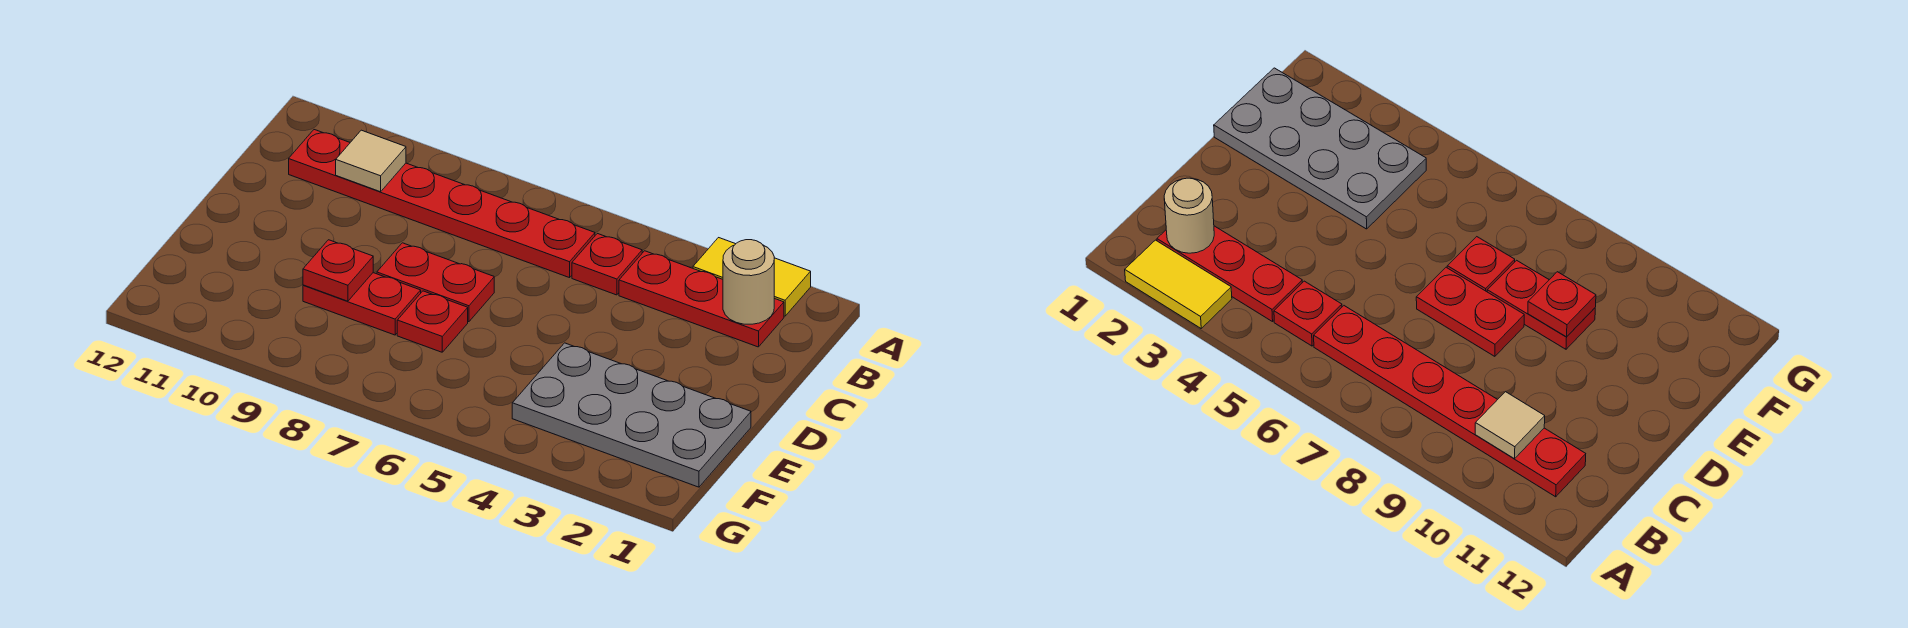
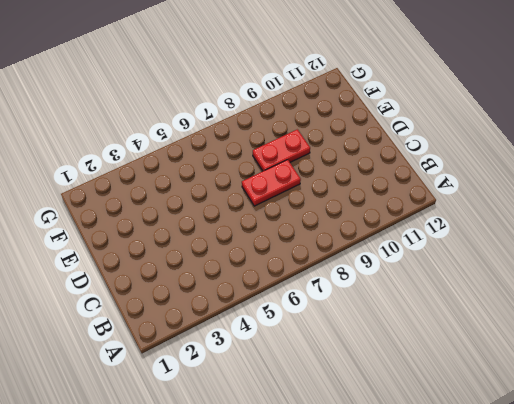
none -> yellow tile A2:A3 level 1
none -> red plate B2:B4 level 1

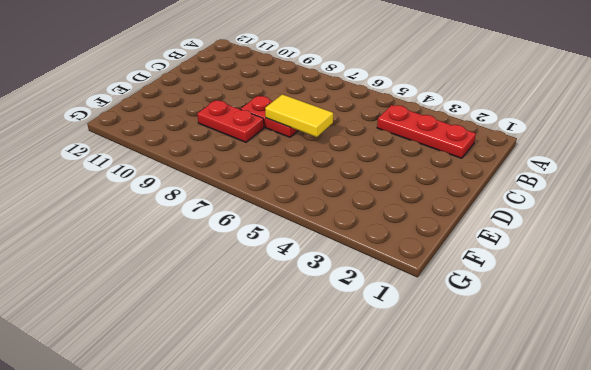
yellow tile D6:D7 level 2 -> yellow tile A2:A3 level 1
none -> red plate B5 level 1
none -> red plate B6:B11 level 1

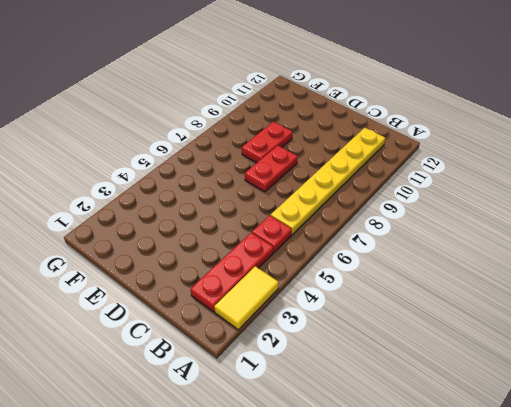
yellow plate B6:B11 level 1 -> red plate B6:B11 level 1
none -> grey plate E1:F4 level 1
none -> red plate E7 level 1

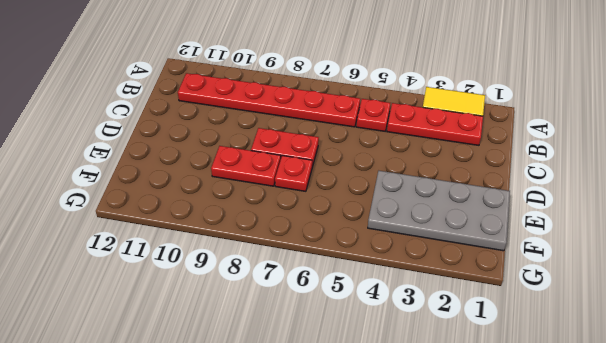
none -> tan round brick B2 level 2
none -> tan tile B10 level 2

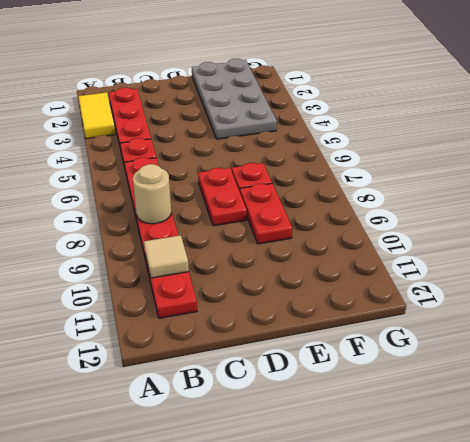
tan round brick B8 level 2 -> tan round brick B2 level 2
none -> red plate E9 level 2

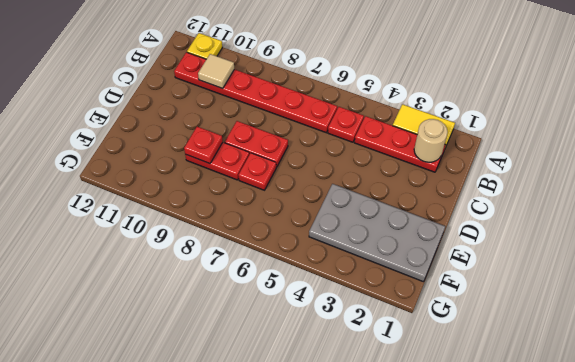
yellow plate A11 level 1 -> none

